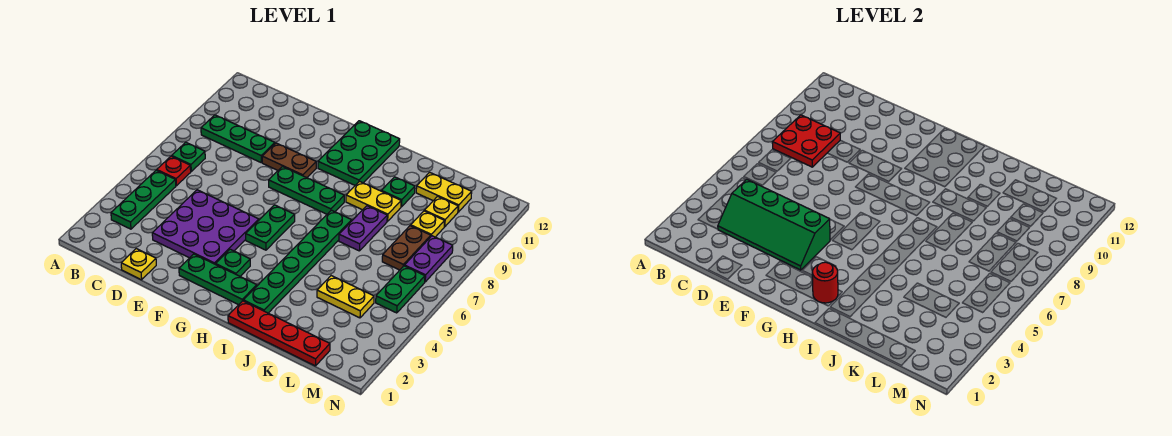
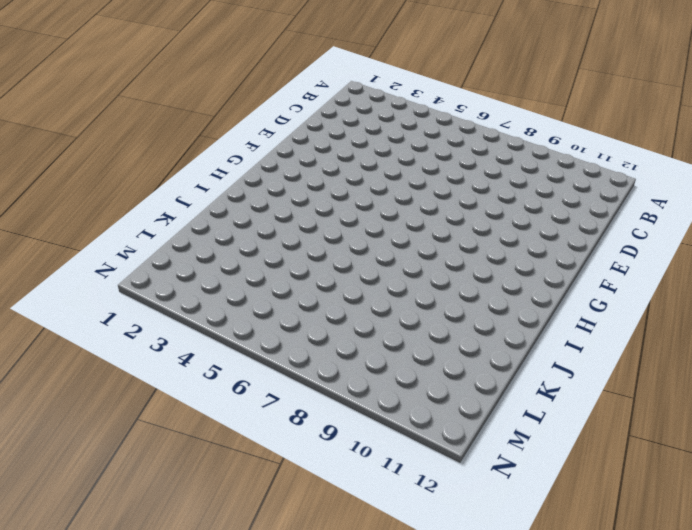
none -> green plate B3:B5 level 1
none -> red plate B6 level 1
none -> green plate B7 level 1

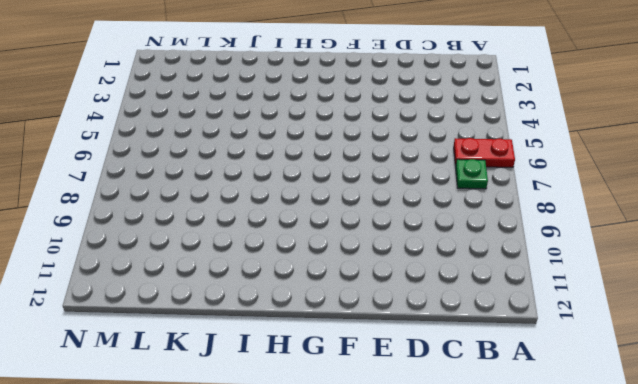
red plate A6:B6 level 1 -> red plate B6 level 1
none -> green plate B3:B5 level 1
none -> green plate B9:D9 level 1
none -> yellow plate D1 level 1

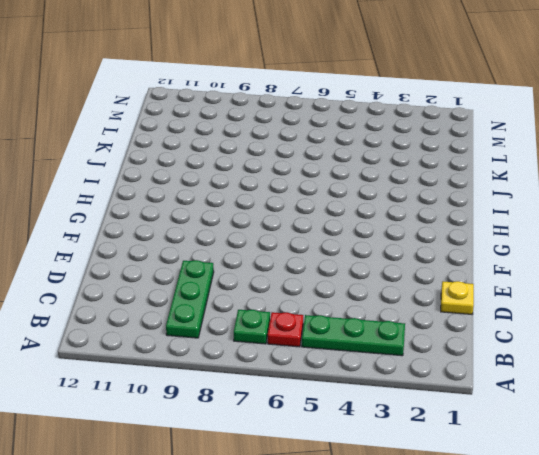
none -> purple plate D3:F5 level 1
none -> brown plate E9:F9 level 1
none -> green plate F2:H2 level 1

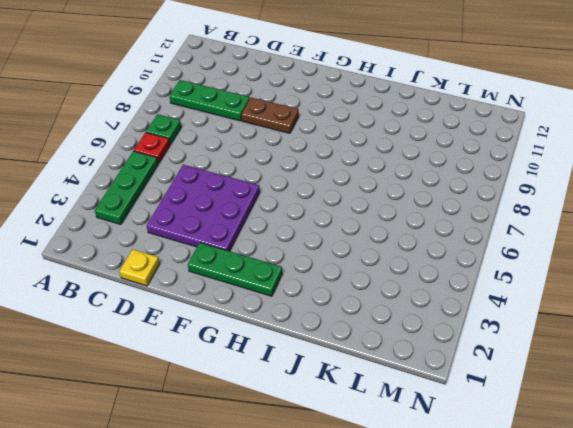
none -> green plate F8:H8 level 1
none -> green plate G3 level 1
none -> green plate G5:G6 level 1

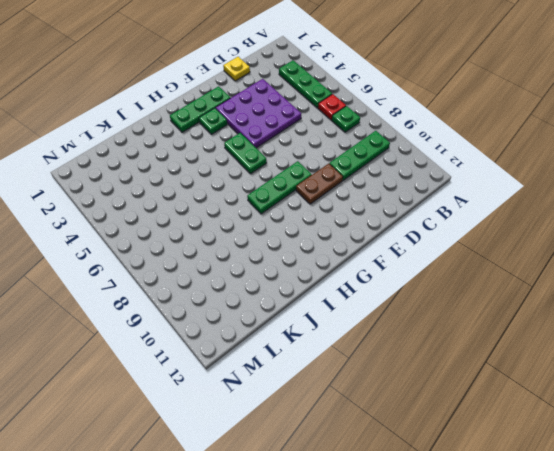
none -> green plate G10:H12 level 1
none -> red plate I1:L1 level 1
none -> green plate I2:I7 level 1

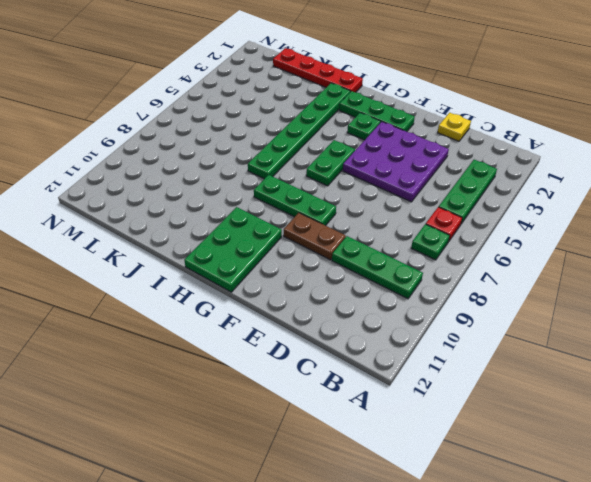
none -> yellow plate I9:J9 level 1
none -> purple plate J7:J8 level 1
none -> green plate J10 level 1

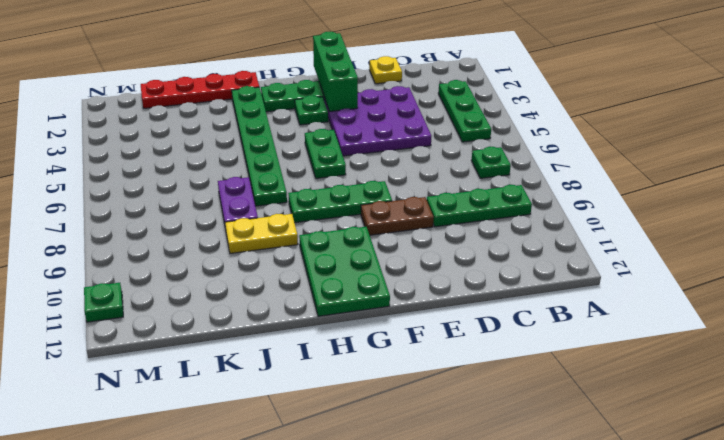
green brick F1:F3 level 2 -> green slope C3:F4 level 2 top 4
green plate N11 level 1 -> green plate J10 level 1
none -> red plate B6 level 1
none -> yellow plate K4:L4 level 1
none -> yellow plate K11:L11 level 1

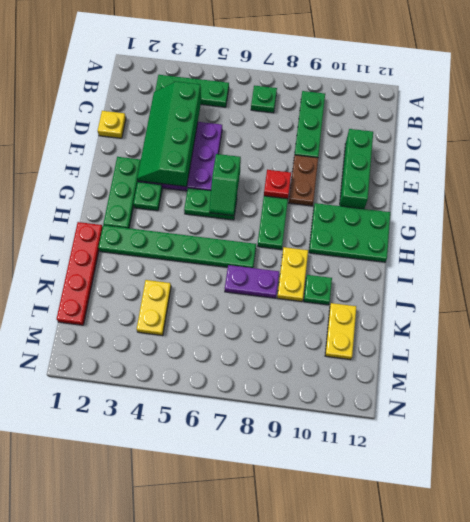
green brick D11:F11 level 1 -> none
green slope F6:G6 level 2 top F -> none
red plate F8 level 2 -> red plate B6 level 1
none -> brown plate L7:L8 level 1
none -> yellow plate L9 level 1
none -> yellow plate L10 level 1

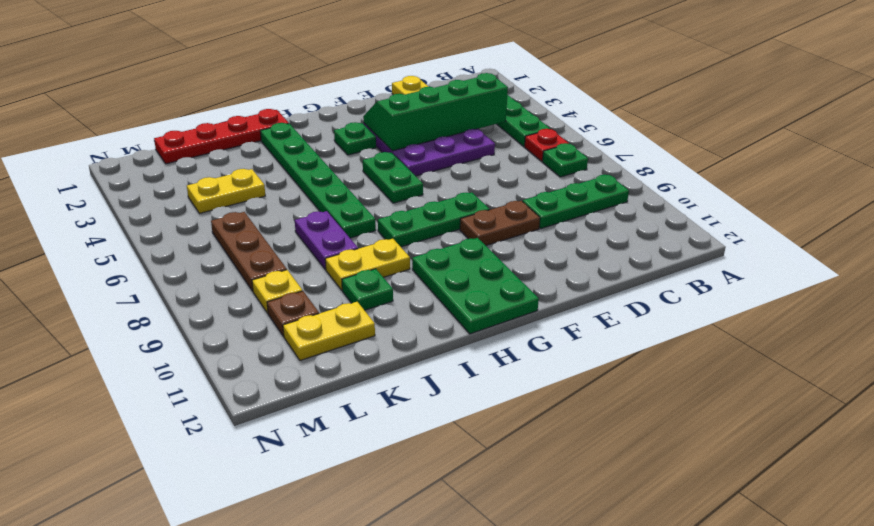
brown plate L6:L8 level 1 -> brown plate L7:L8 level 1
brown plate L10 level 1 -> yellow plate L10 level 1
none -> green plate F2:H2 level 1
none -> green plate M5:M6 level 1
none -> purple plate M7:M8 level 1

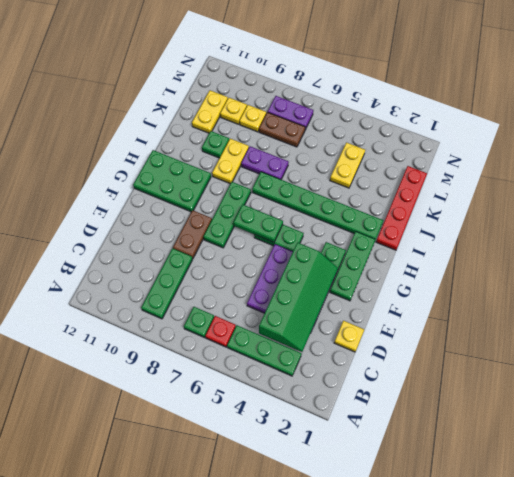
green plate G6:G7 level 2 -> green plate M5:M6 level 1
none -> red plate B8:C9 level 2
none -> red round brick H2 level 2

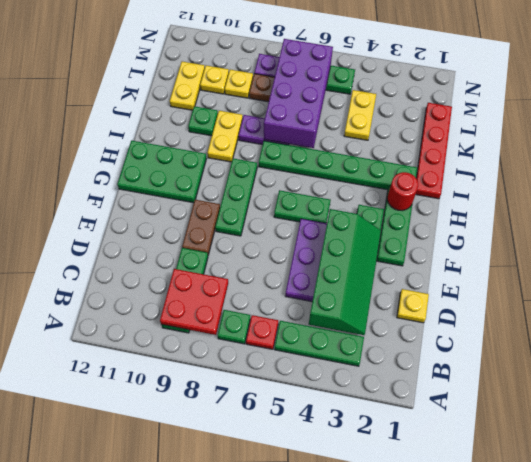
purple brick J6:M7 level 2 -> none

